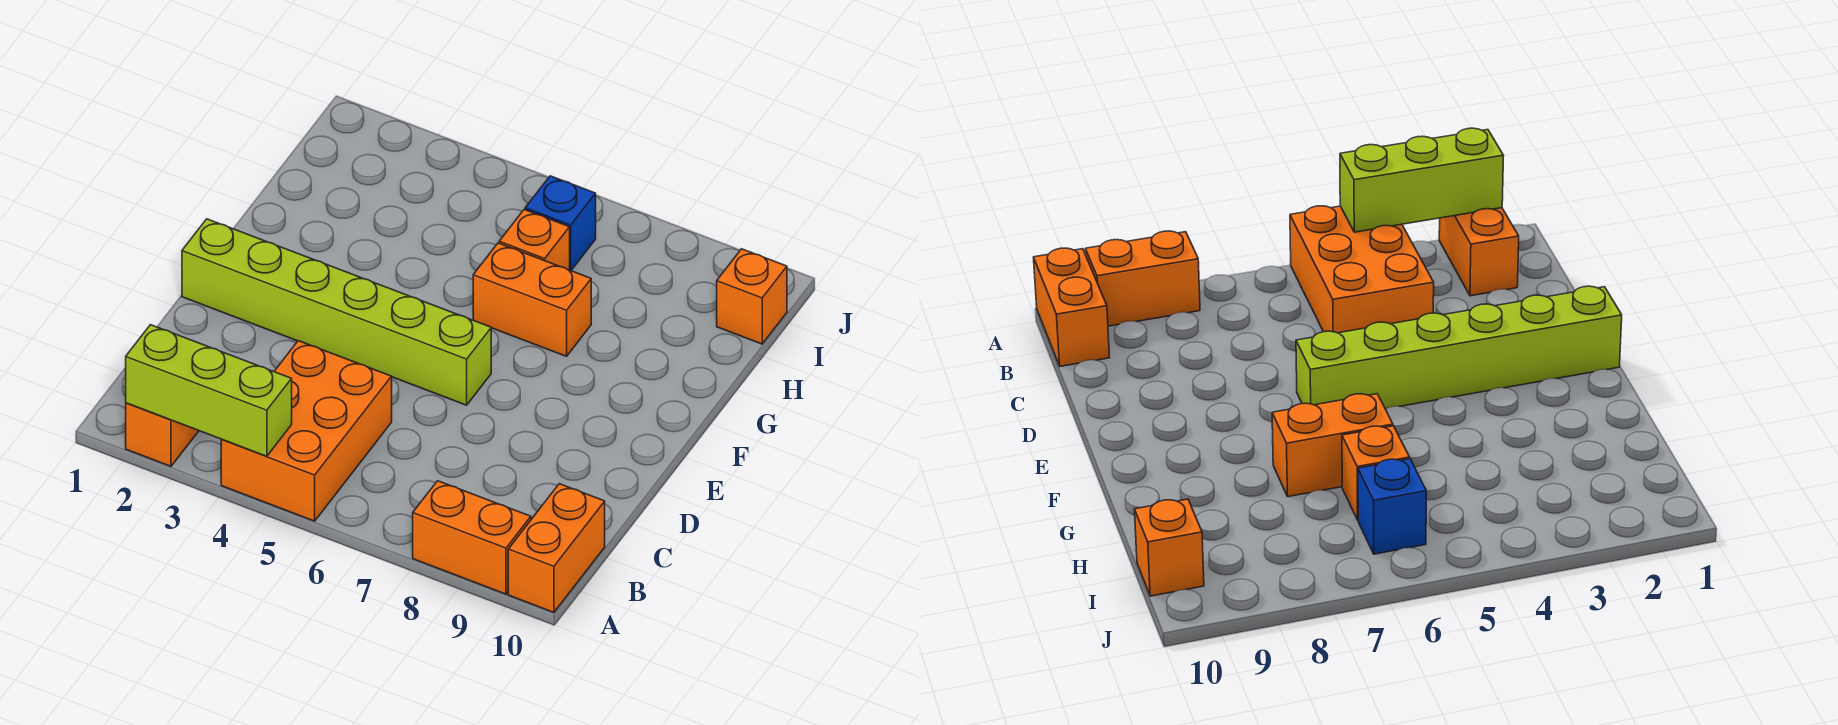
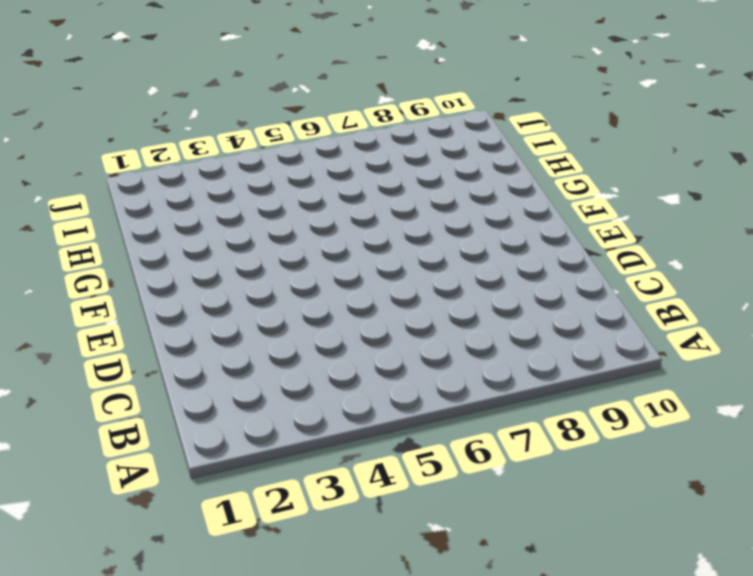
none -> orange brick A2:B2 level 1
none -> orange brick A4:C5 level 1

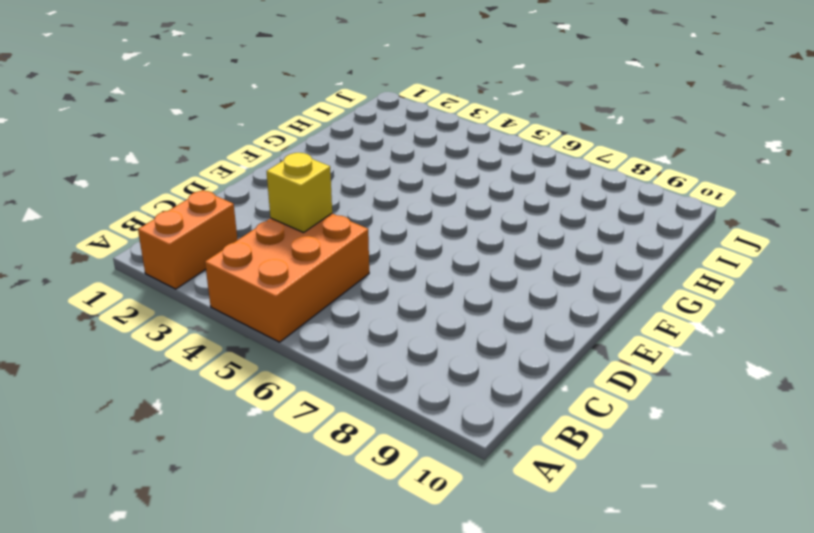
yellow brick C4 level 2 -> none
none -> orange brick A8:A9 level 1
none -> orange brick A10:B10 level 1

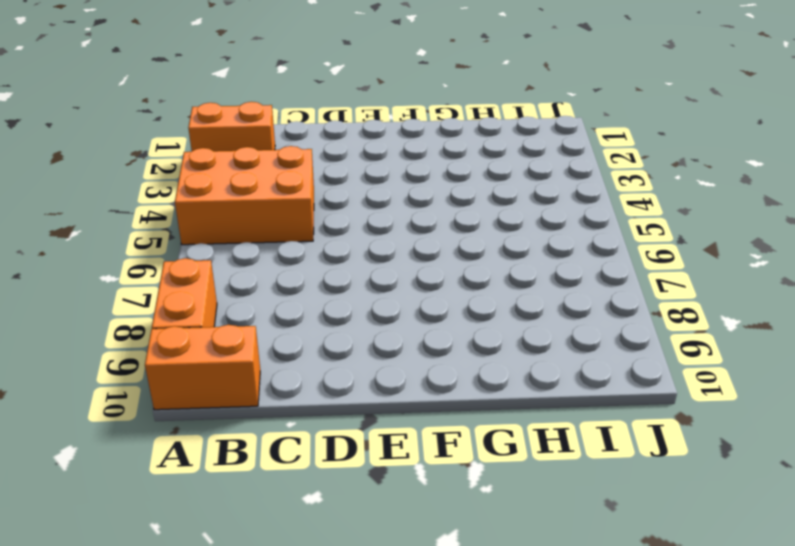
none -> lime brick E1:E6 level 1
none -> orange brick G6:G7 level 1

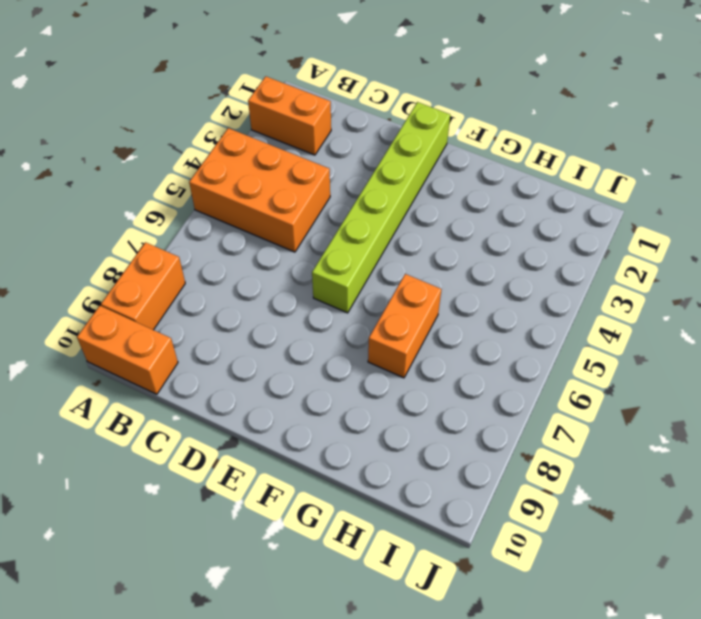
none -> orange brick H6 level 1
none -> blue brick I6 level 1

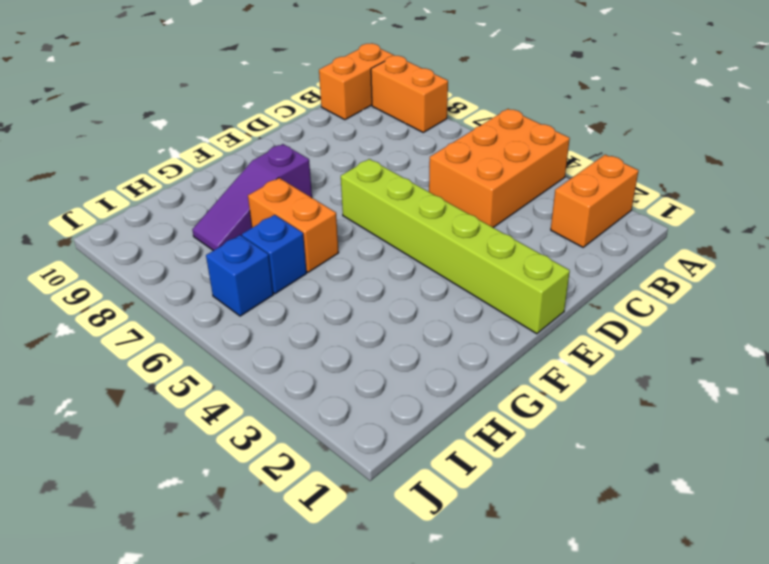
purple slope F8:H8 level 1 top F -> none
blue brick H6 level 1 -> orange brick H6 level 1
none -> orange brick I10 level 1
none -> lime brick A2:A4 level 2

